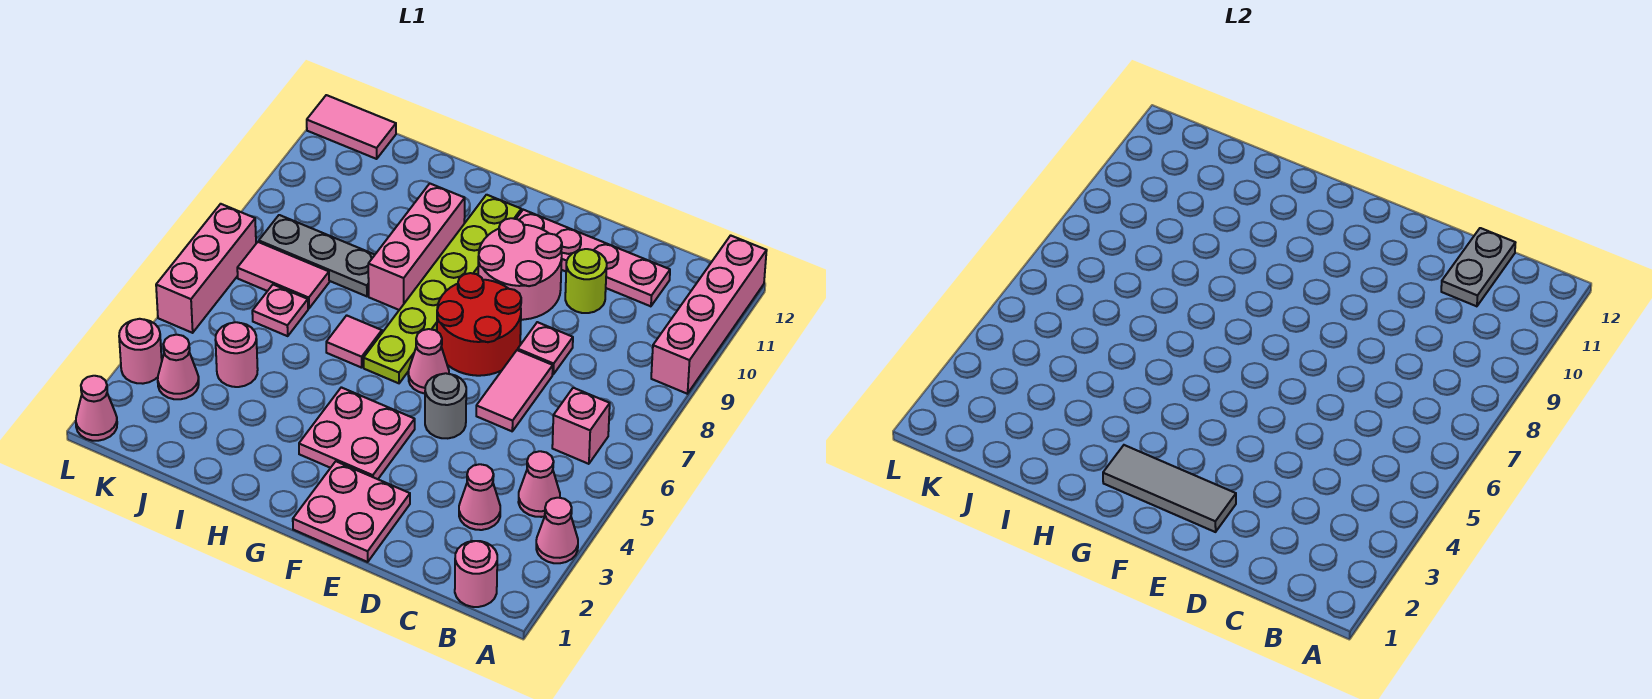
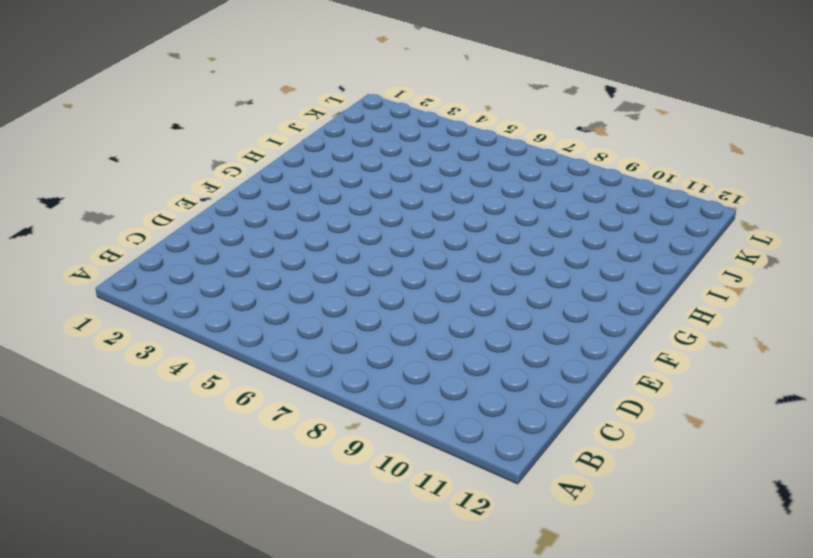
none -> pink cone A3 level 1
none -> pink brick A9:A12 level 1
none -> pink round brick B1 level 1
none -> pink cone B4 level 1

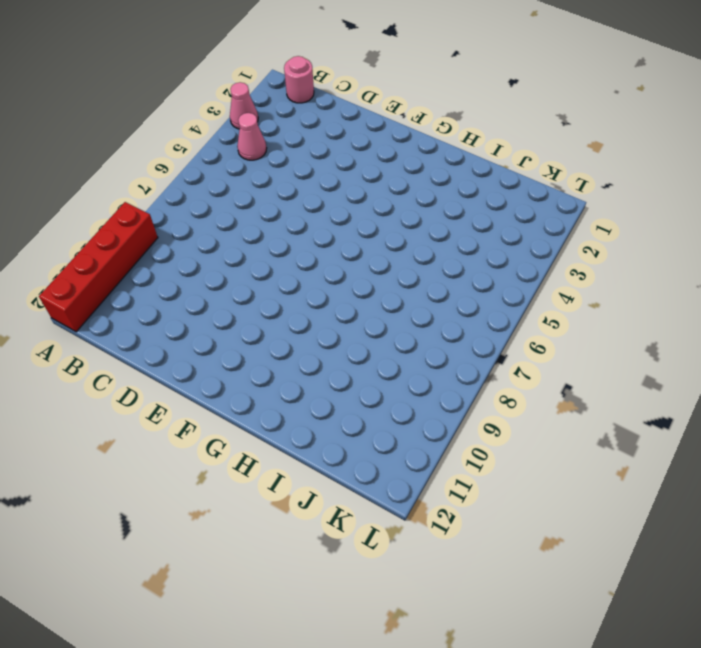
red brick A9:A12 level 1 -> pink brick A9:A12 level 1
none -> pink brick B6 level 1
none -> pink cone C3 level 1
none -> pink plate C11:F11 level 1
none -> pink tile D6:D7 level 1

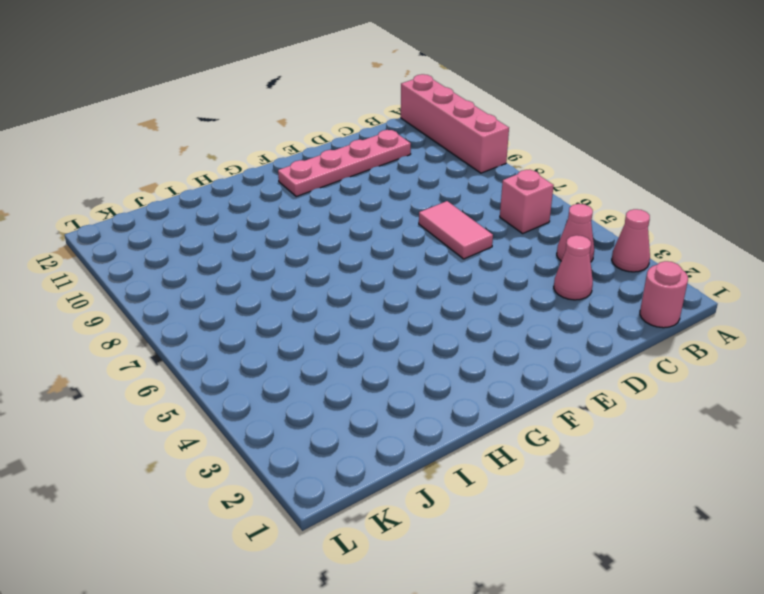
none -> pink plate D8 level 1
none -> lime round brick D10 level 1
none -> pink plate E1:F2 level 1
none -> grey round brick E5 level 1

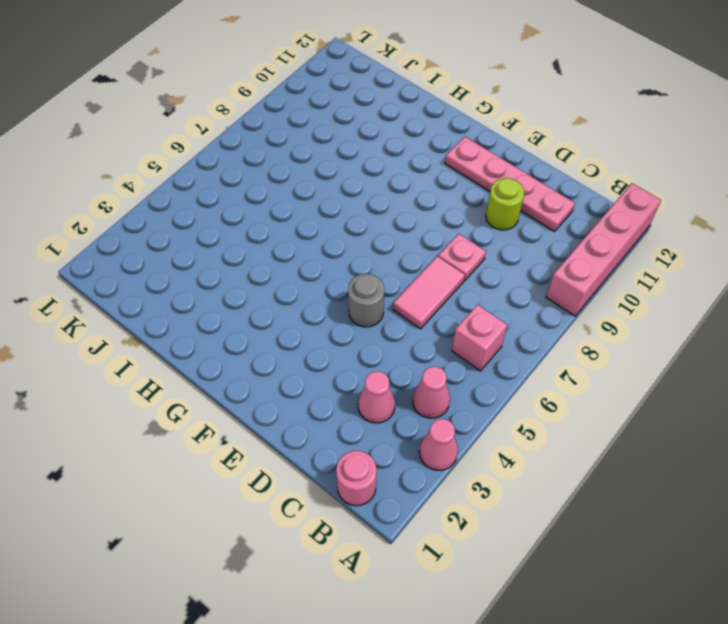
none -> pink plate E1:F2 level 1
none -> red round brick E7:F8 level 1
none -> pink round brick E9:F10 level 1
none -> pink plate F3:G4 level 1

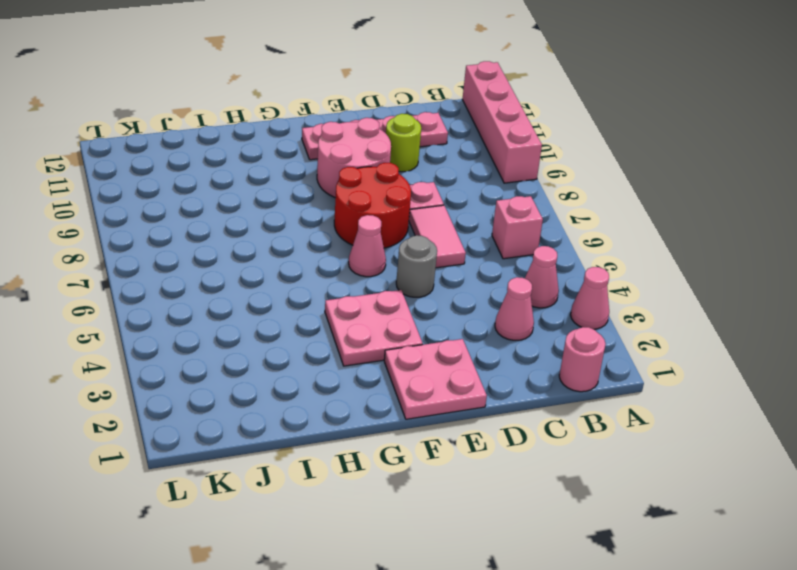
none -> lime plate G6:G11 level 1
none -> pink tile H6 level 1
none -> pink brick H8:H10 level 1
none -> grey plate I8:K8 level 1

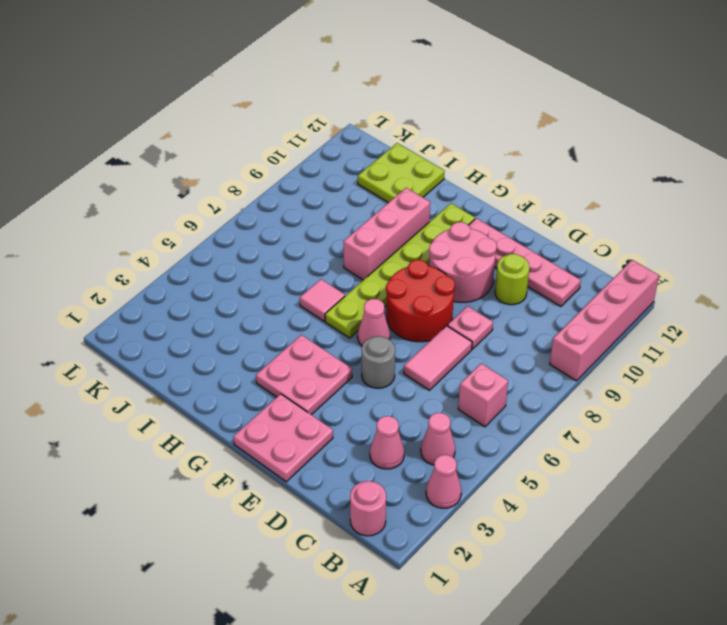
lime plate I11:J12 level 1 -> none
none -> grey plate I8:K8 level 1
none -> pink round brick J4 level 1
none -> pink plate J6 level 1
none -> pink tile J7:K7 level 1

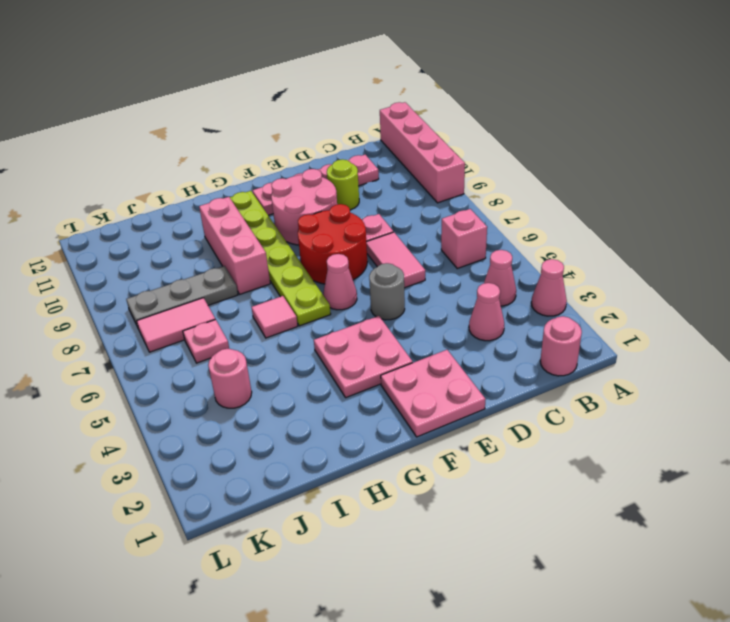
none -> pink cone K3 level 1
none -> pink tile K12:L12 level 1
none -> pink cone L1 level 1
none -> pink round brick L3 level 1

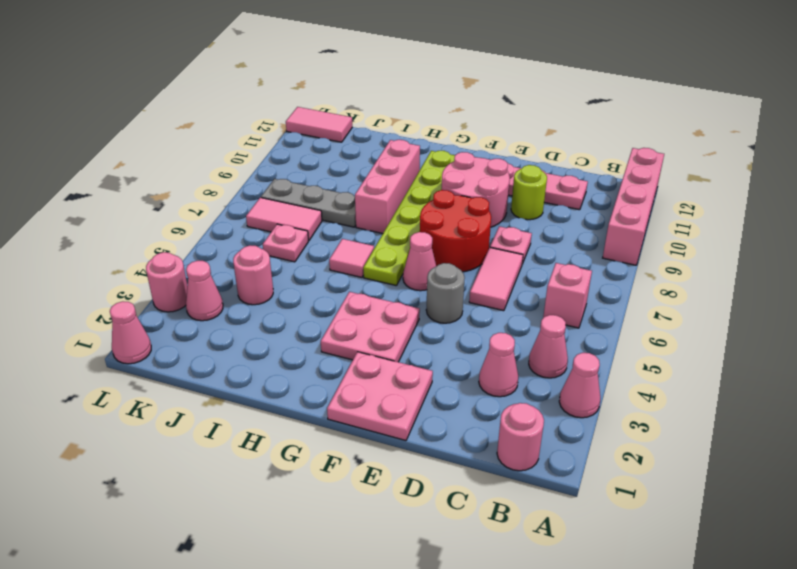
none -> pink brick L5:L7 level 1
none -> grey plate C11:C12 level 2
none -> grey tile E2:G2 level 2

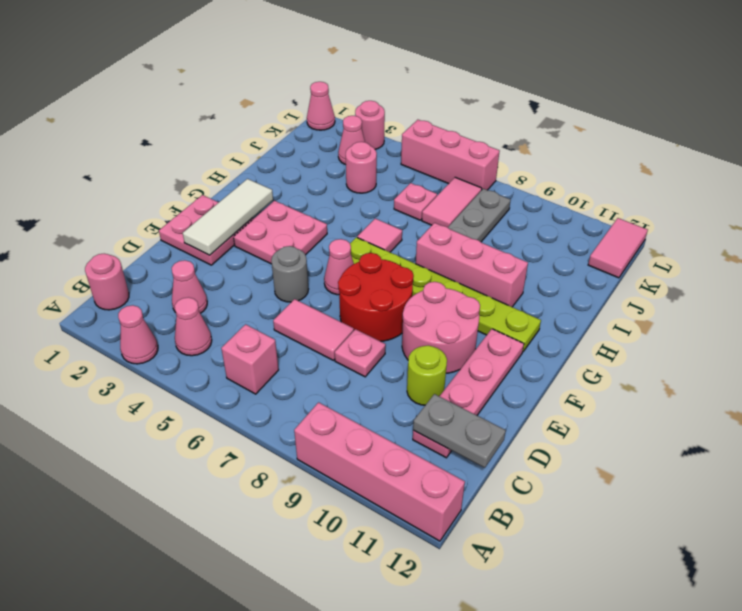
white tile E2:G2 level 2 -> grey tile E2:G2 level 2

